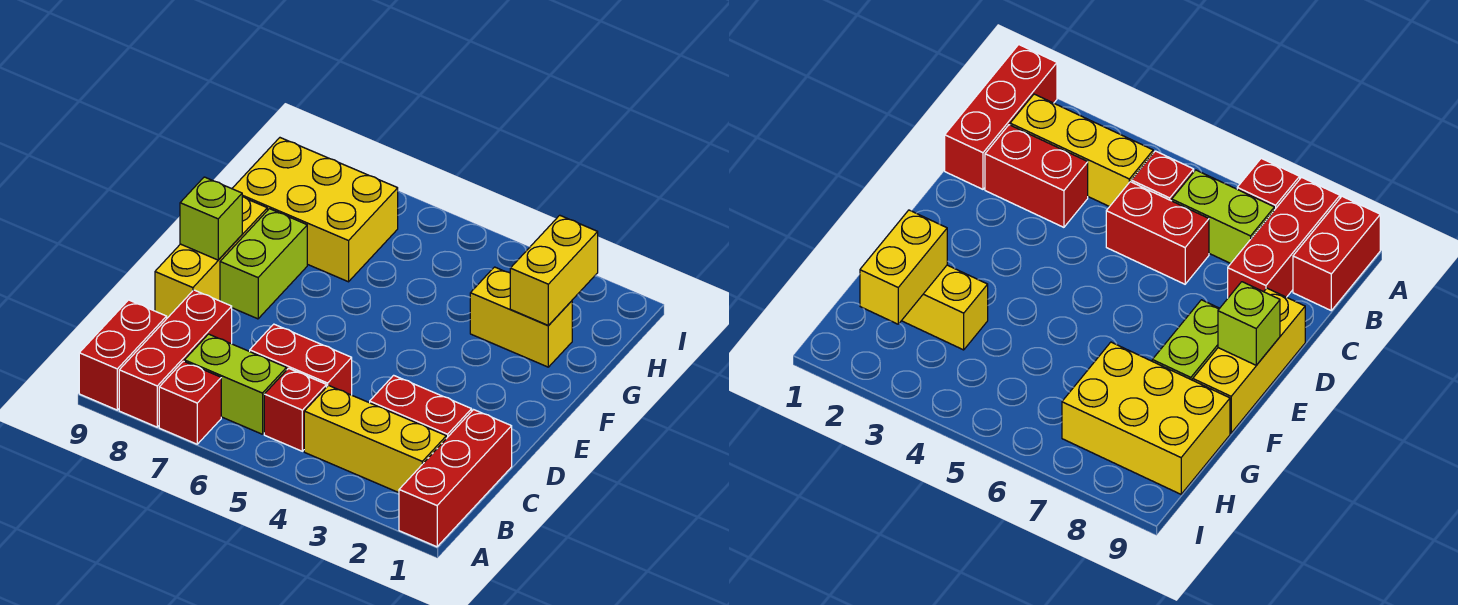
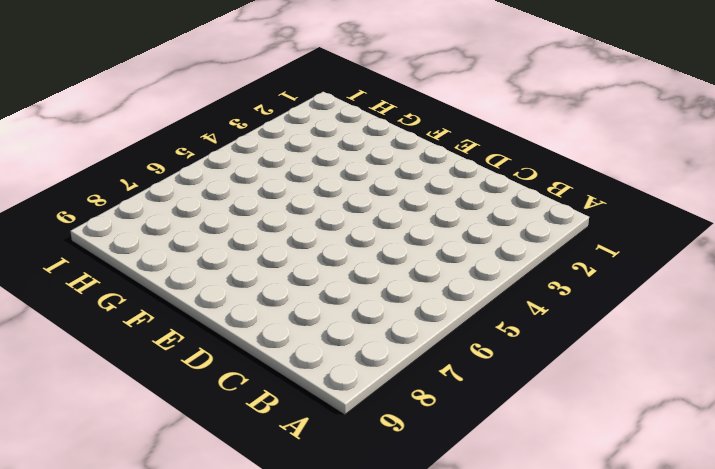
none -> red brick A1:C1 level 1
none -> red brick A7 level 1
none -> red brick A8:C8 level 1

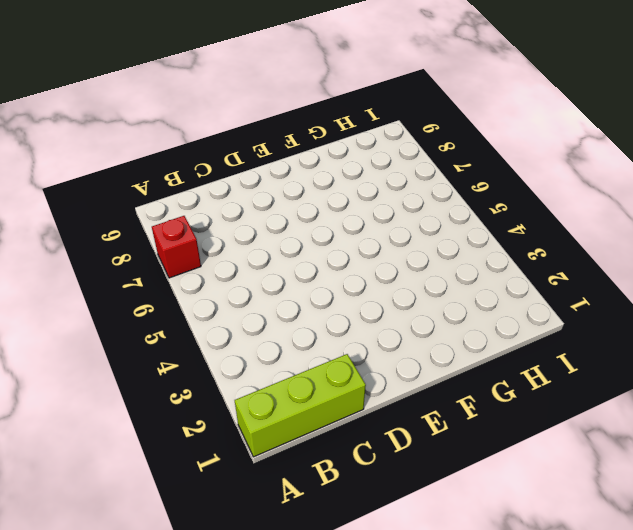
lime brick A1:C1 level 1 -> red brick A1:C1 level 1
none -> red brick A8:C8 level 1
none -> red brick A9:B9 level 1
none -> yellow brick B2:B4 level 1

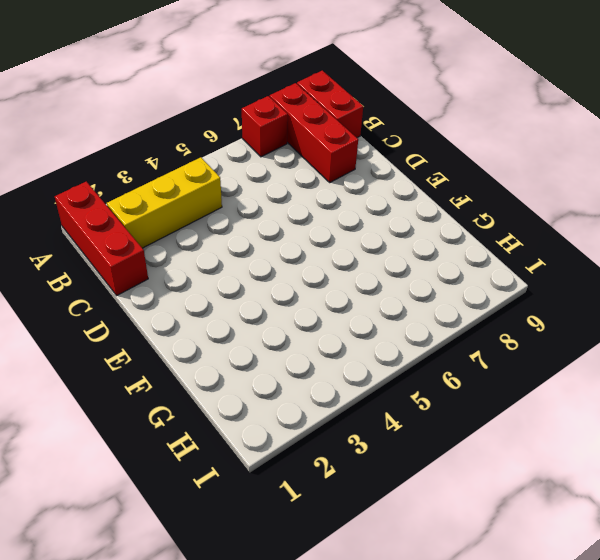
none -> red brick B5 level 1
none -> lime brick B6:B7 level 1
none -> red brick C2:C3 level 1

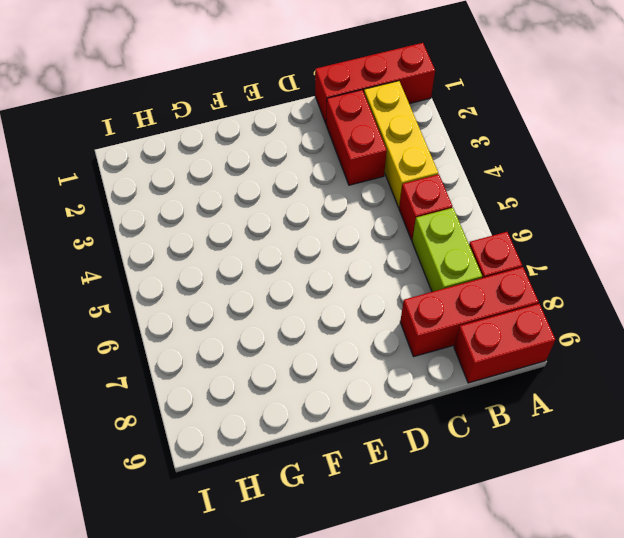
none -> red brick C5:C6 level 1
none -> yellow brick D9:F9 level 1
none -> lime brick E8:F8 level 1

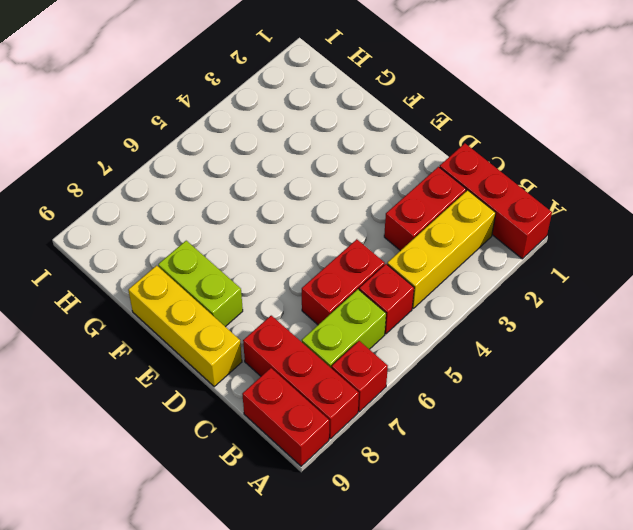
none -> yellow brick G2:G3 level 1
none -> yellow brick G7:H9 level 1
none -> lime brick E9 level 2

